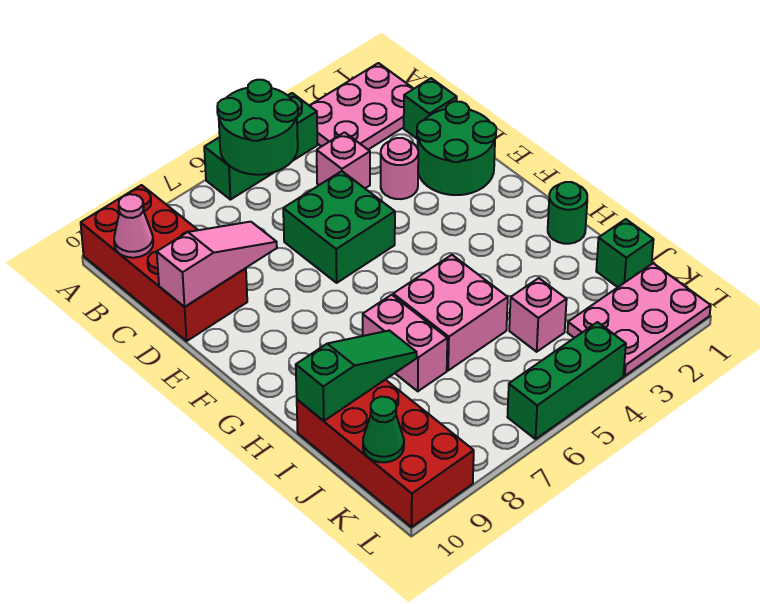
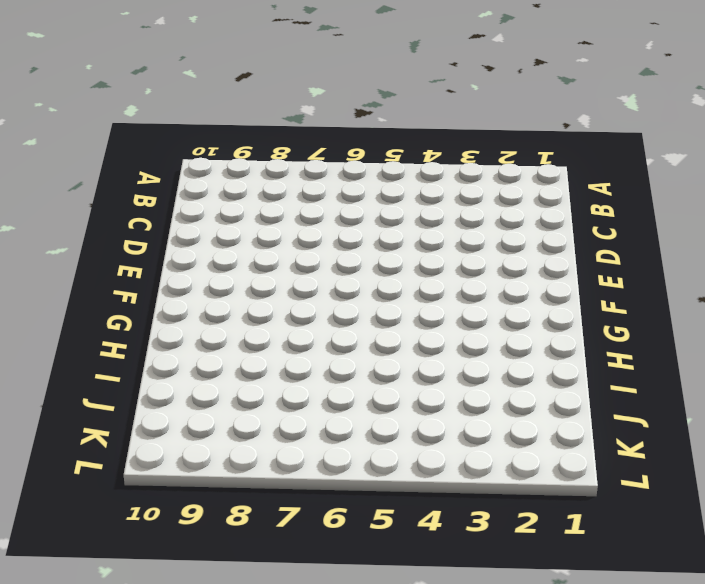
none -> pink plate A1:B3 level 1
none -> green brick A4:A6 level 1
none -> red brick A9:D10 level 1

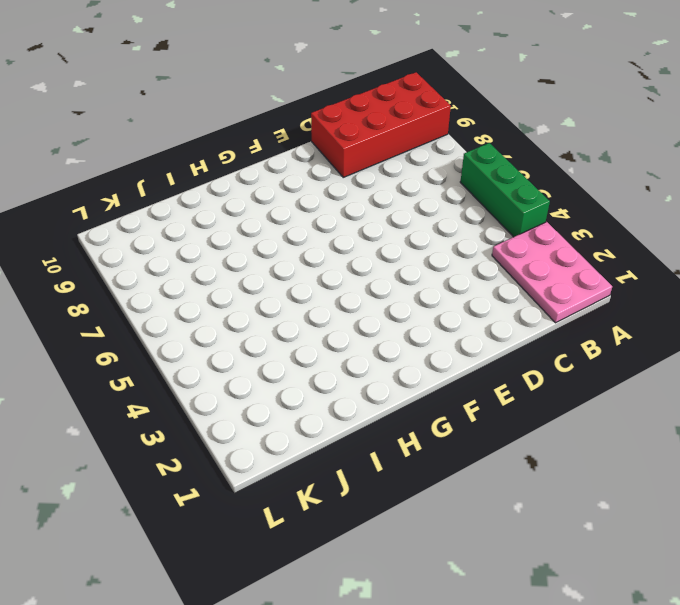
none -> green brick C1 level 1
none -> pink brick C4 level 1
none -> green round brick D1:E2 level 1

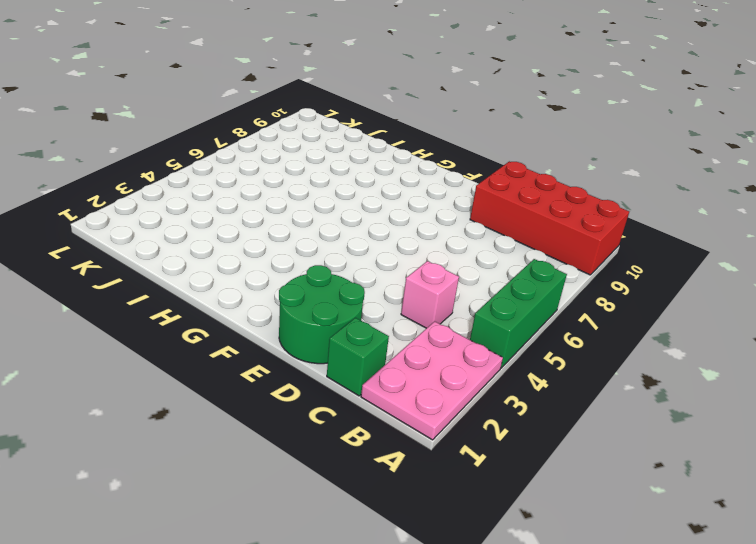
none -> pink round brick D3 level 1
none -> green brick D5:E6 level 1
none -> green round brick H1 level 1

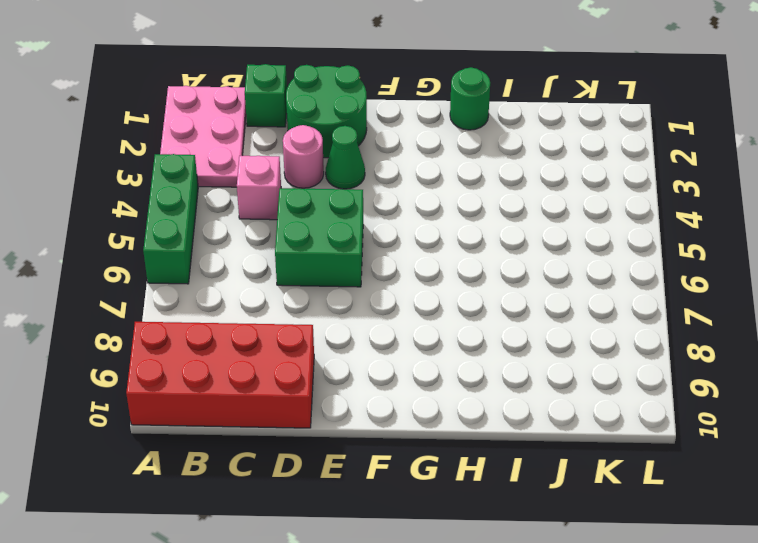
green cone E3 level 1 -> green cone K10 level 2
none -> pink brick H5:I6 level 1
none -> pink brick H7:I7 level 1
none -> red brick I9:L10 level 1

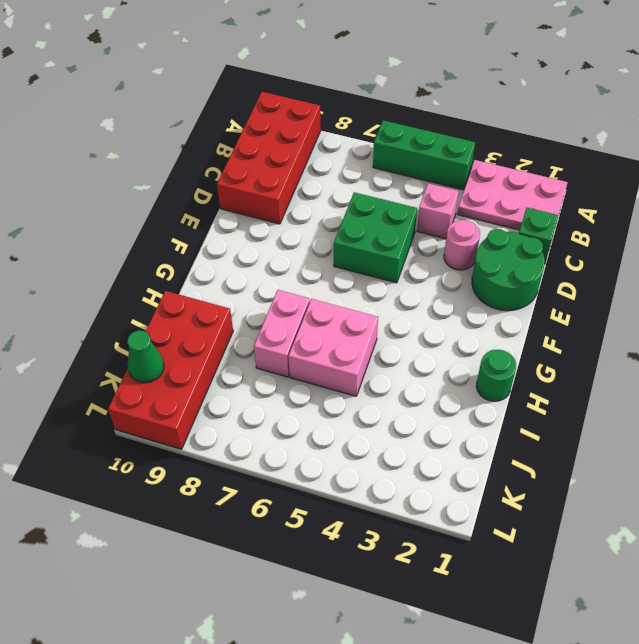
none -> green brick J1 level 1
none -> pink brick J4 level 1
none -> pink plate K1:L3 level 1

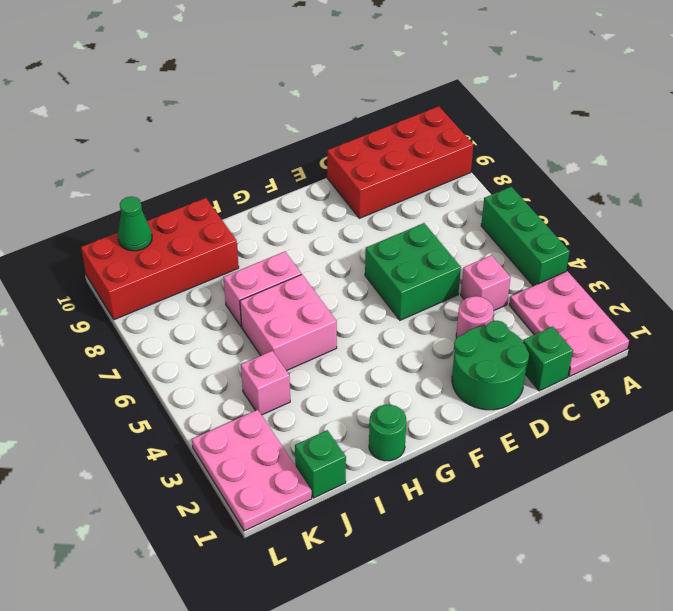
none -> green brick L4:L6 level 1
none -> green round brick A5:B6 level 2
none -> pink cone B10 level 2

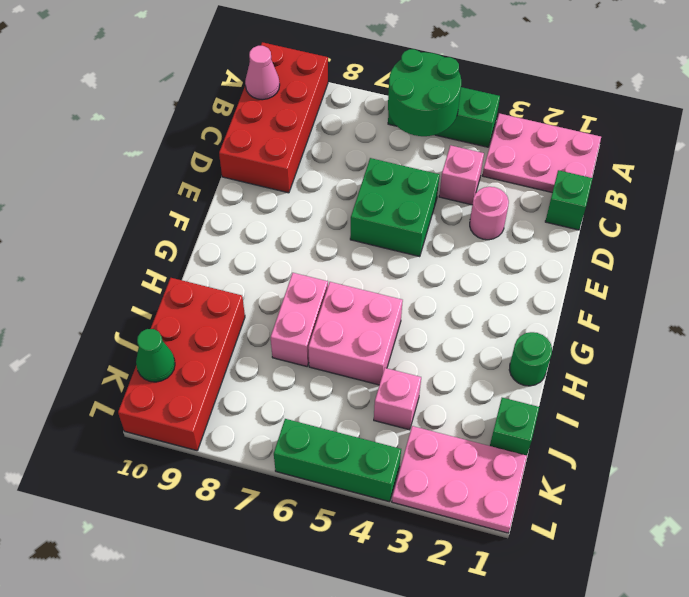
none -> green round brick D1:E2 level 1
none -> pink slope D8:D10 level 2 top 10
none -> green slope I8:I10 level 2 top 10

